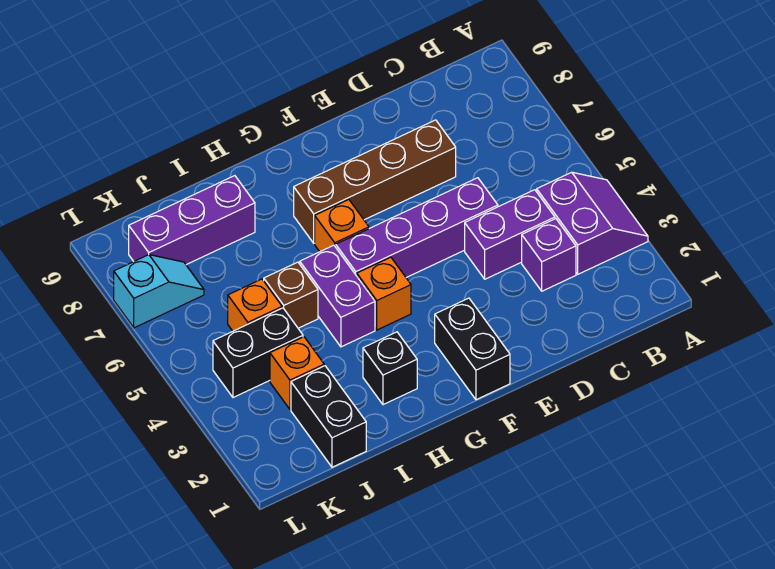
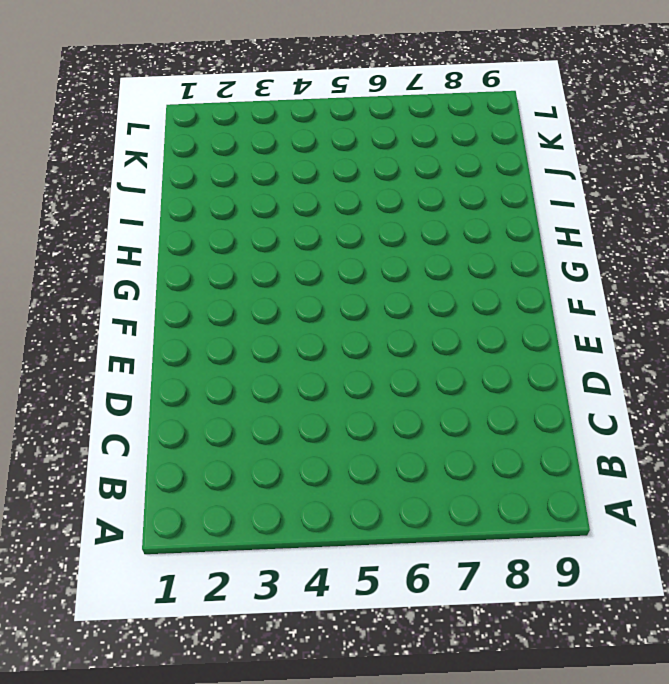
none -> purple slope A3:B4 level 1 top B
none -> purple brick C3 level 1
none -> purple brick C4:D4 level 1

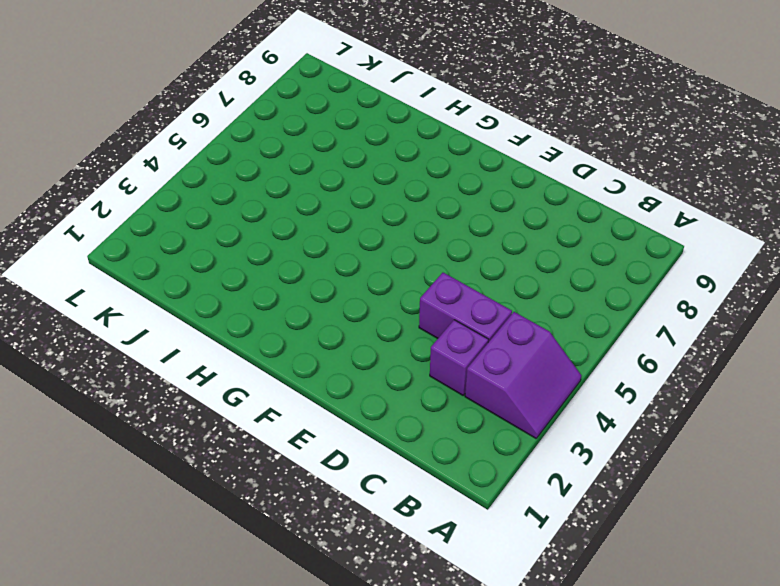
none -> purple brick D5:G5 level 1
none -> brown brick D7:G7 level 1
none -> black brick F1:F2 level 1

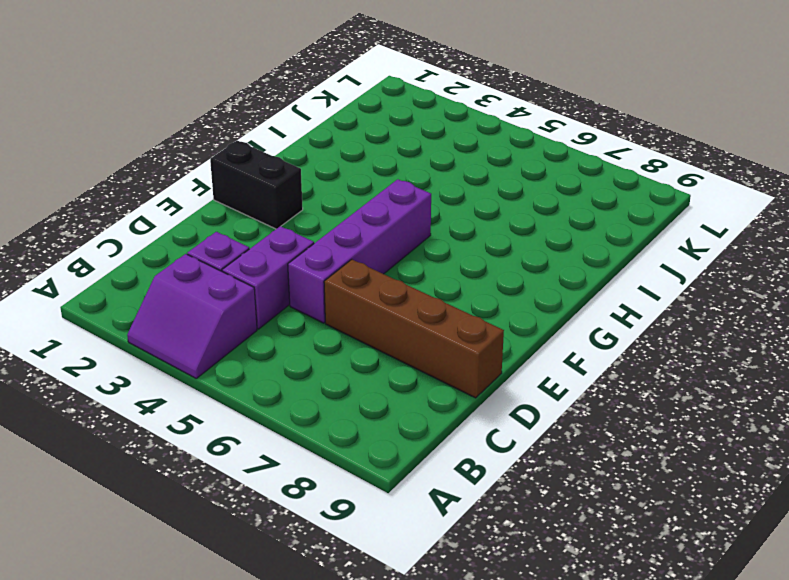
brown brick D6:D9 level 1 -> brown brick D7:G7 level 1
none -> orange brick G4 level 1
none -> orange brick G6 level 1
none -> black brick H2 level 1

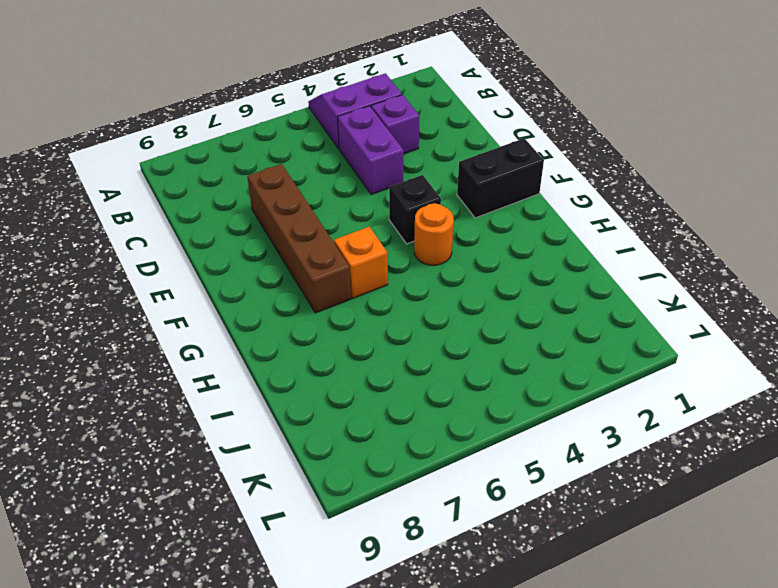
black brick F4 level 1 -> black brick H2 level 1
orange round brick G4 level 1 -> orange brick G4 level 1
none -> purple brick D5:G5 level 1
none -> purple brick H4:H5 level 1
none -> brown brick I5 level 1

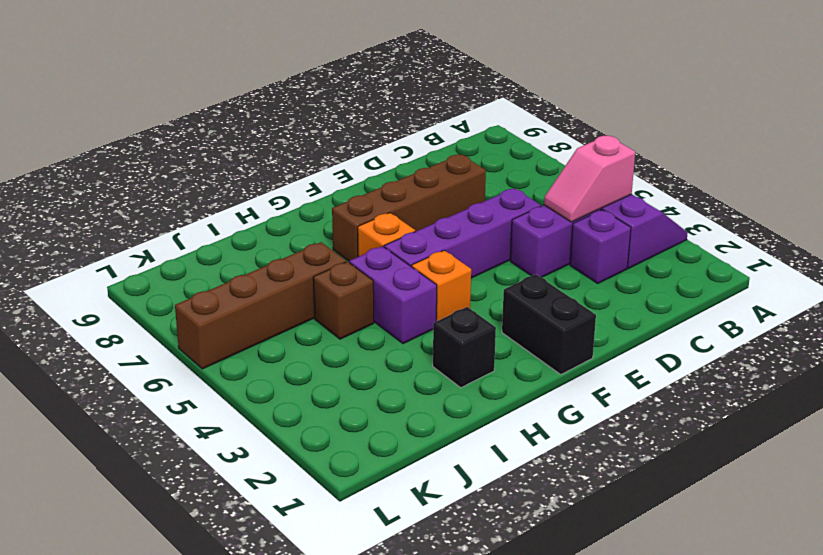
pink slope B4:C4 level 2 top B -> none
brown brick I6:L6 level 1 -> none
none -> purple brick I8:K8 level 1
none -> black brick J1:J2 level 1
none -> orange brick J3 level 1

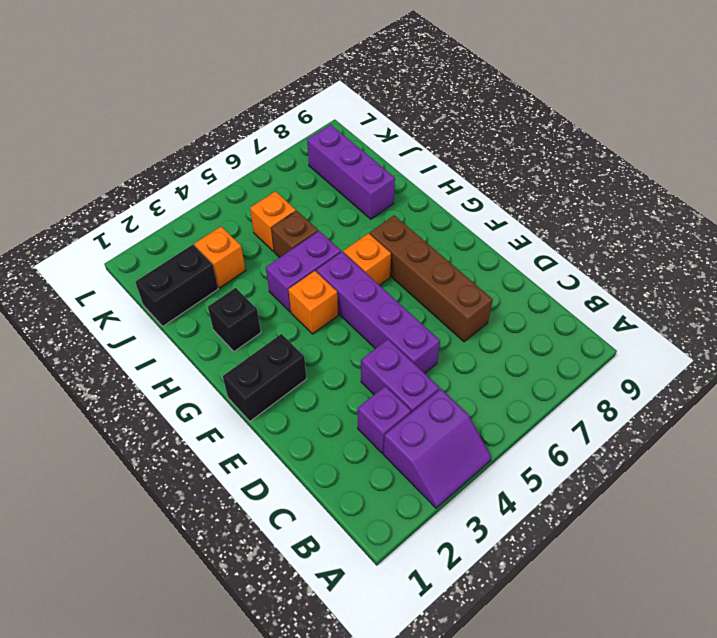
none -> black brick J4:K4 level 1
none -> cyan slope K7:L7 level 1 top L

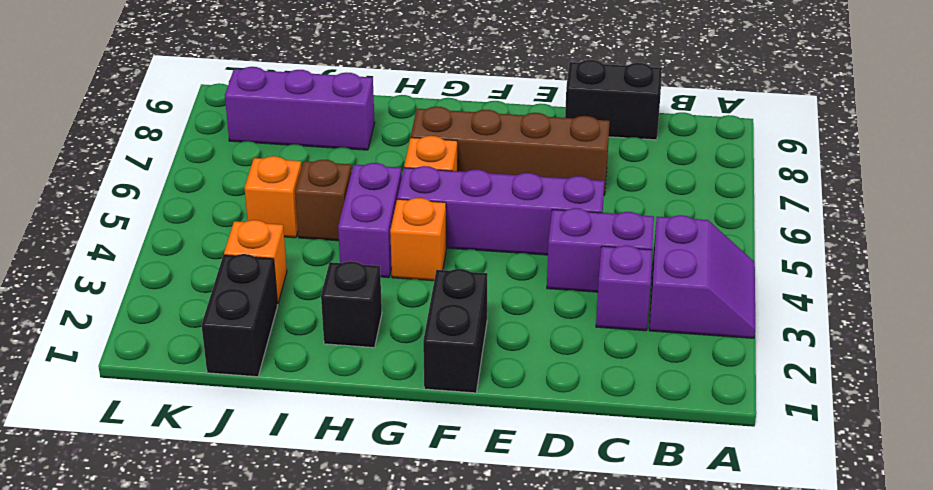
black brick C9:D9 level 1 -> black brick J4:K4 level 1
none -> cyan slope K7:L7 level 1 top L

